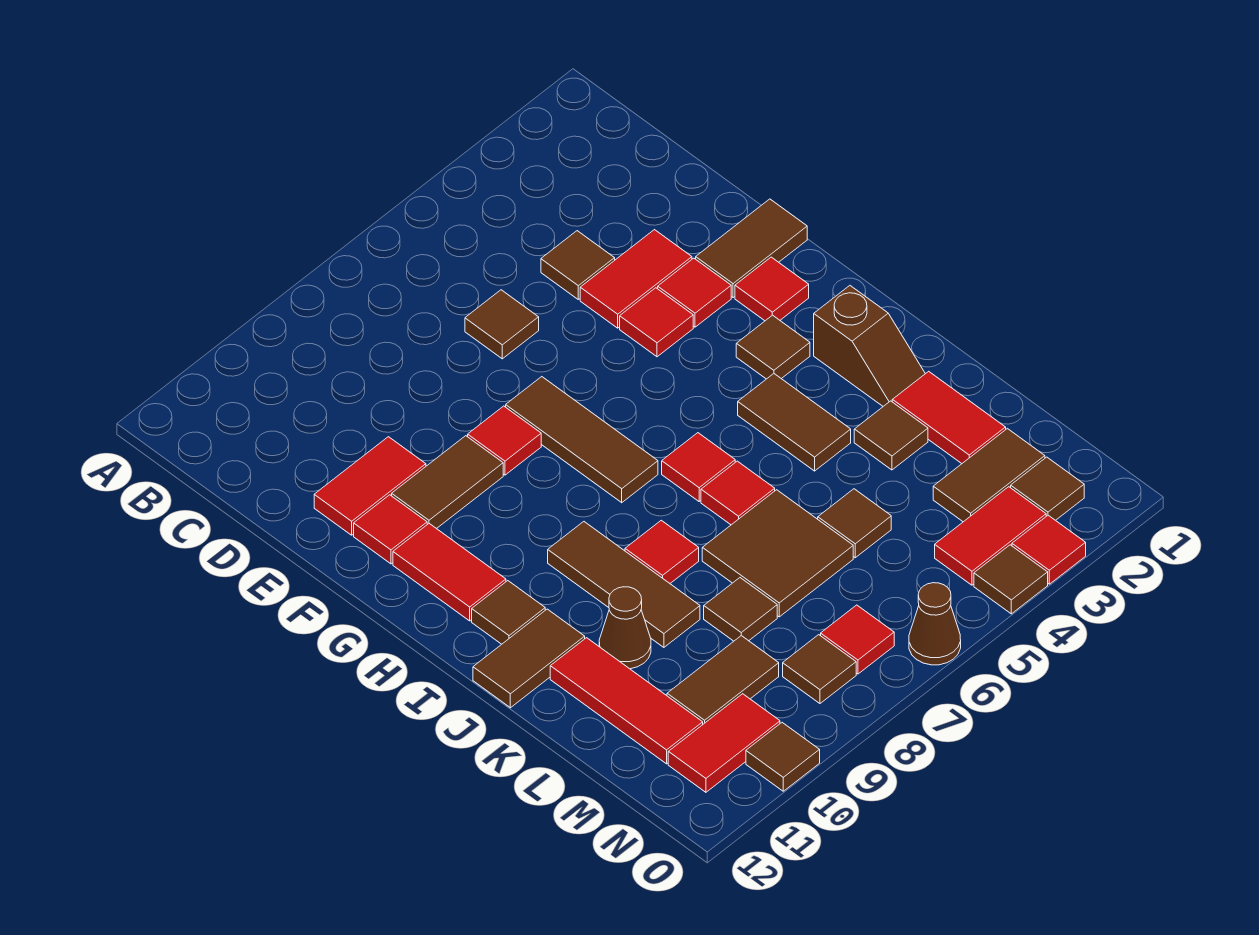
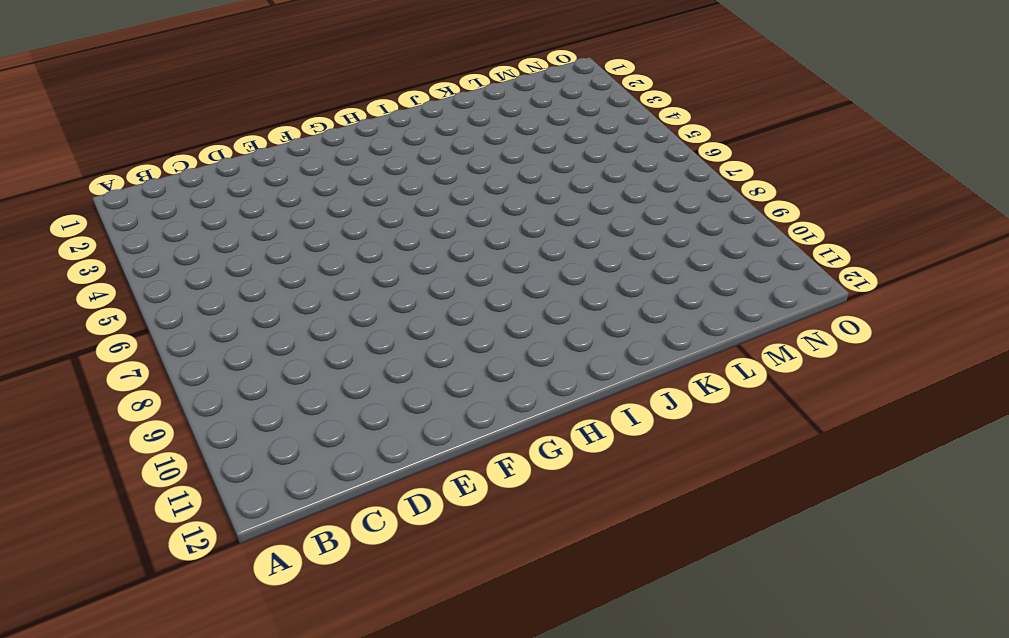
none -> brown tile D4 level 1
none -> brown tile D6 level 1
none -> red tile E3:E4 level 1
none -> red tile E10:E11 level 1

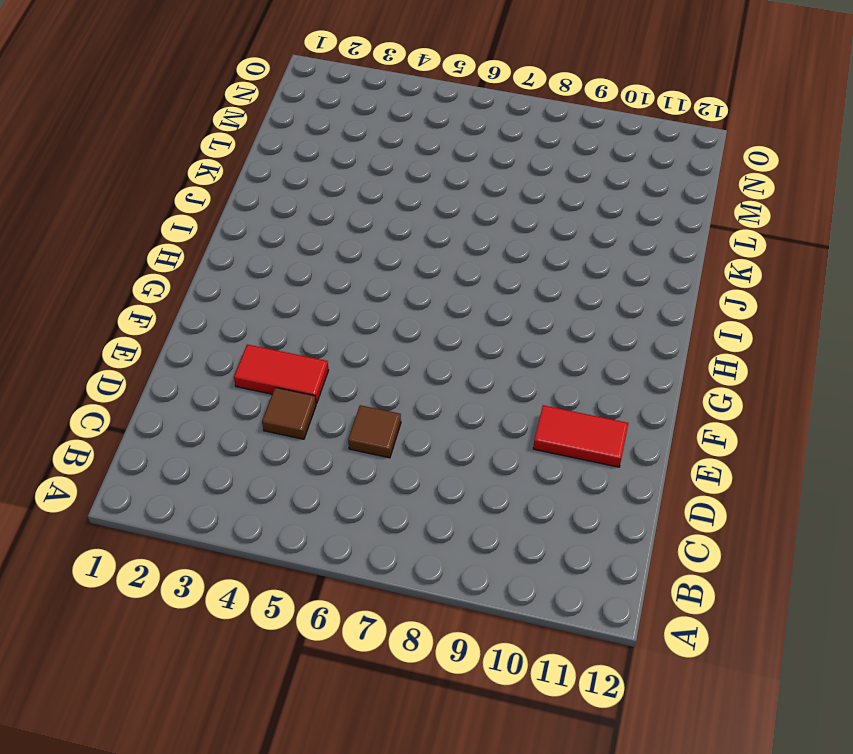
none -> brown tile F1:F2 level 1
none -> red tile F3 level 1
none -> red tile F4 level 1
none -> brown tile F7:H7 level 1

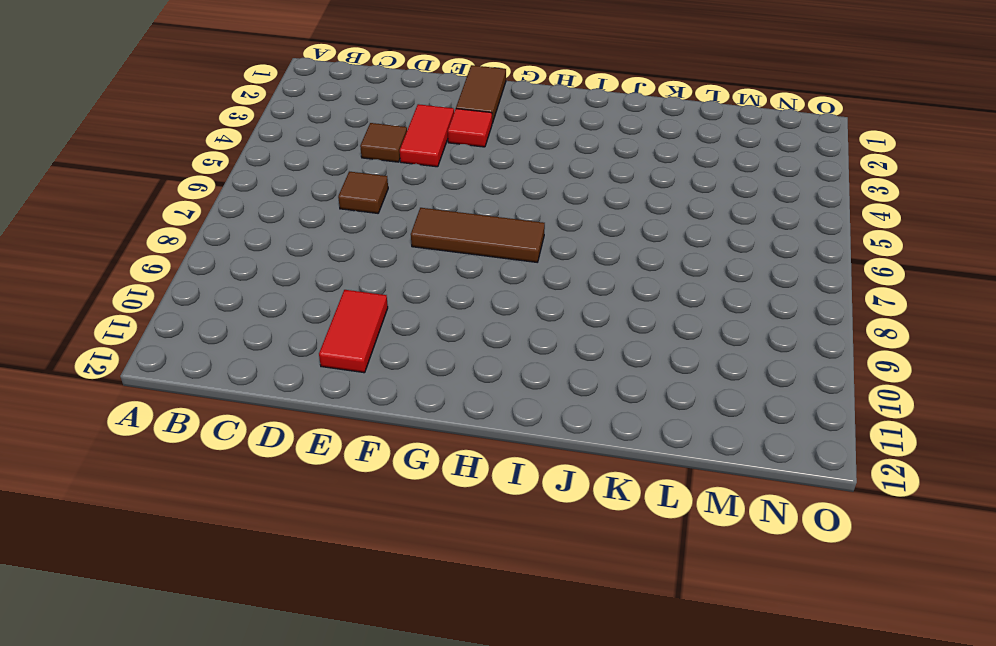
none -> red tile F4 level 1
none -> red tile F8 level 1
none -> brown tile F9:F10 level 1
none -> red tile F11 level 1

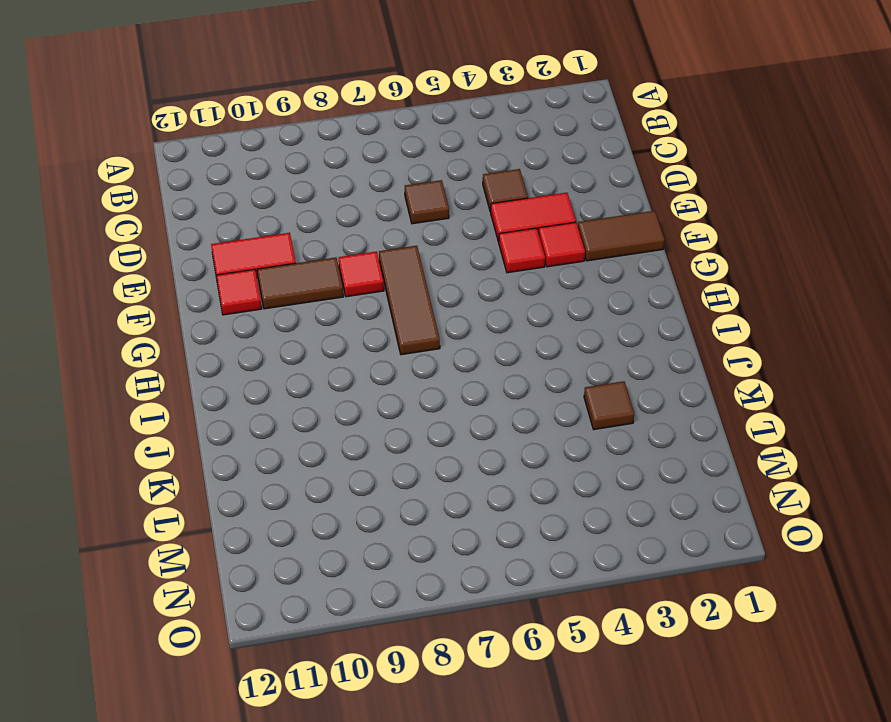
none -> red tile G2 level 1
none -> red tile G11:H11 level 1
none -> brown tile H3 level 1
none -> brown slope I2:J2 level 1 top I

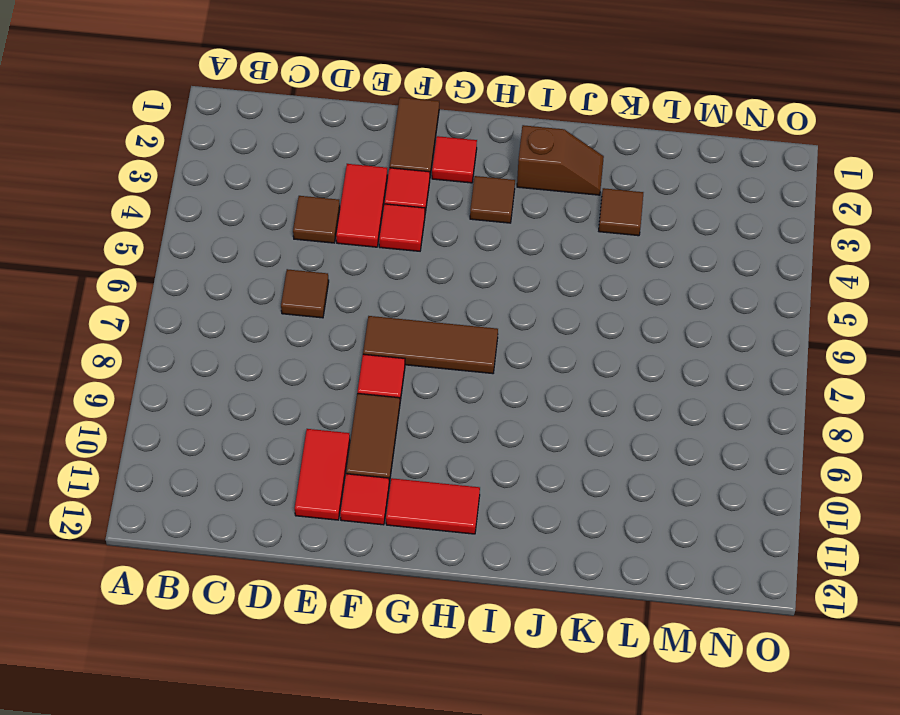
none -> brown tile I4:J4 level 1
none -> red tile I6 level 1
none -> brown tile I9:K9 level 1
none -> brown tile I11 level 1

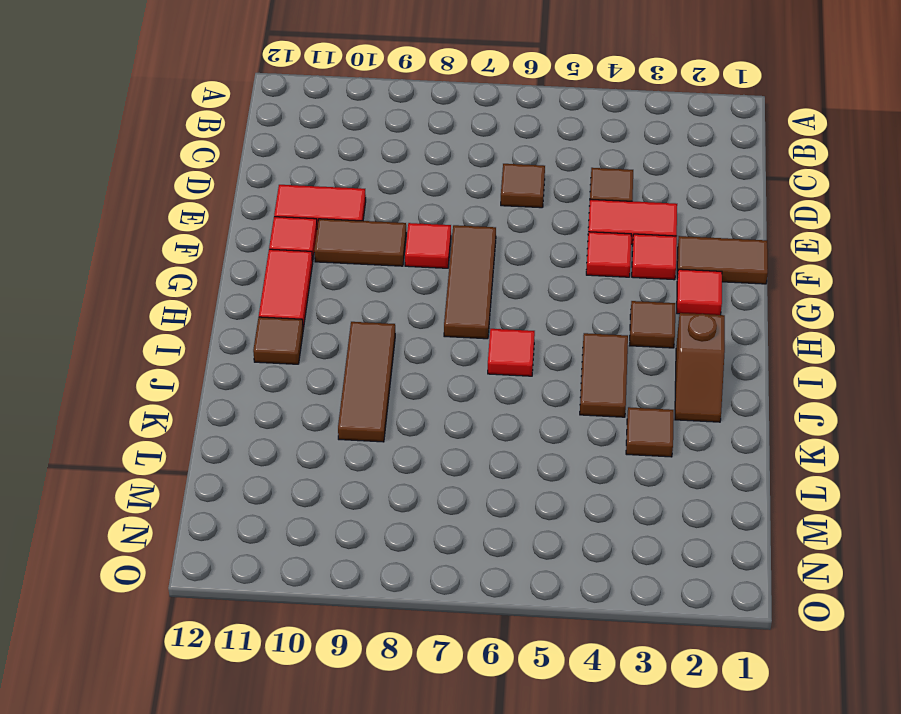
none -> red tile J6 level 1
none -> red tile J8 level 1
none -> brown tile J11:J12 level 1
none -> red tile K2:L2 level 1

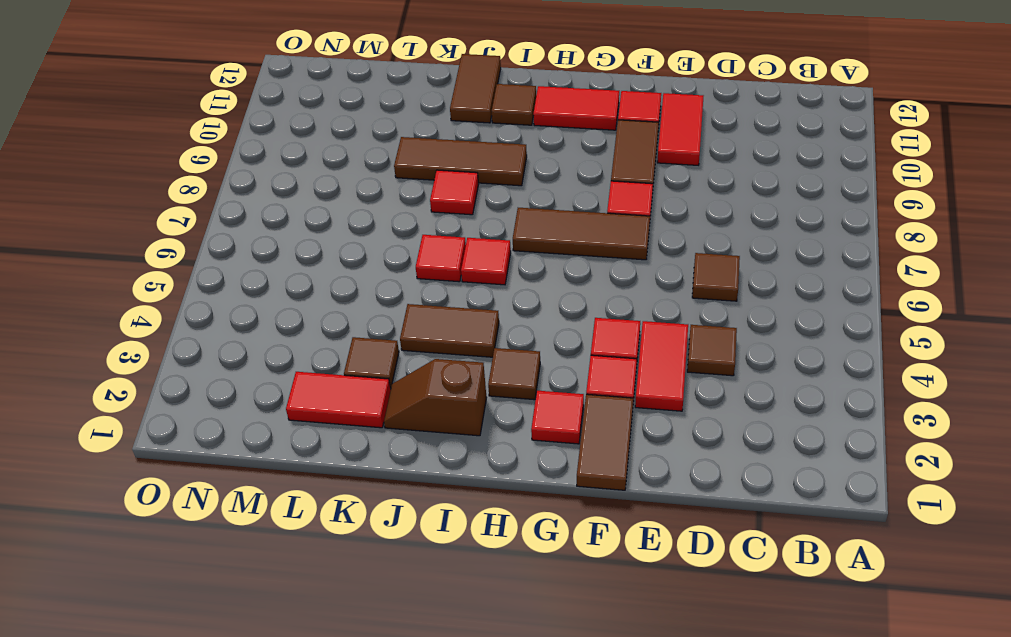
none -> brown tile K6:L7 level 1
none -> brown cone K10 level 1
none -> red tile K11:M11 level 1
none -> brown tile L5 level 1

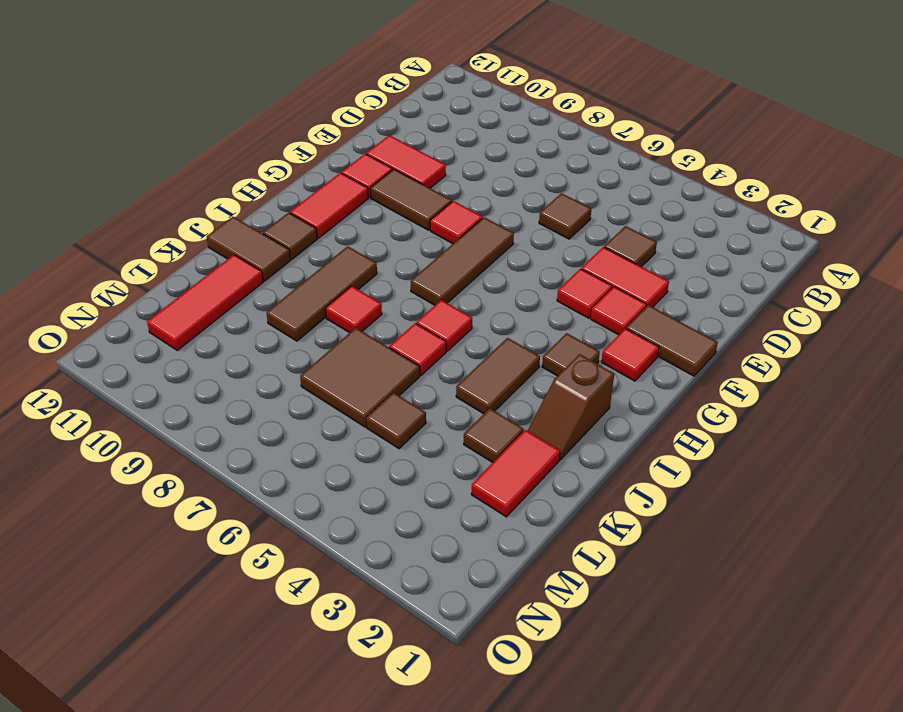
none -> brown cone K10 level 1
none -> brown tile L8 level 1
none -> brown tile M2:M3 level 1
none -> brown tile M9:M10 level 1

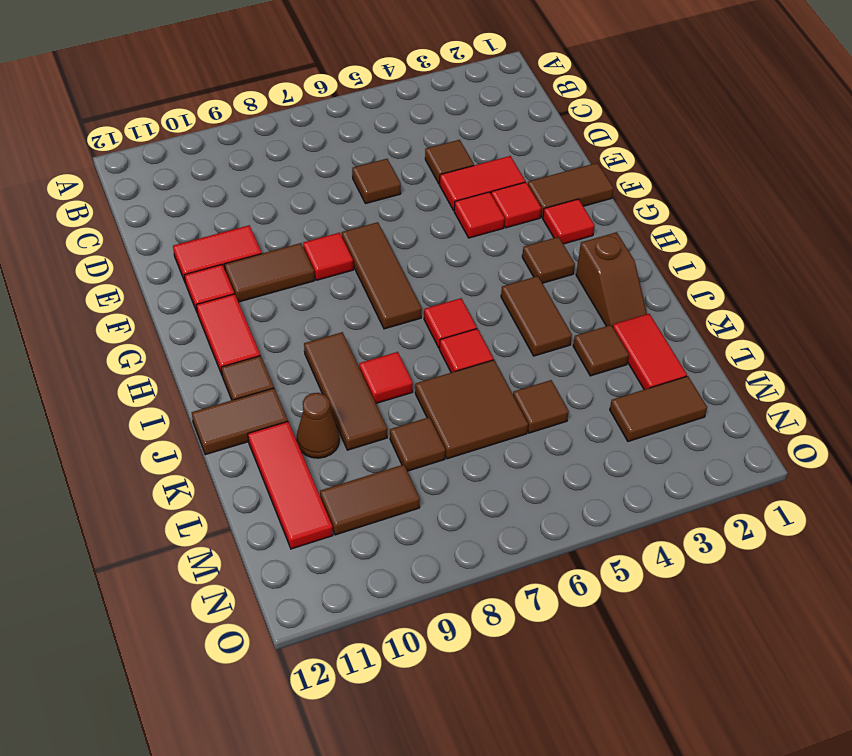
none -> brown tile N2 level 1
none -> red tile N3:N4 level 1
none -> red tile N7 level 1
none -> brown tile N8 level 1

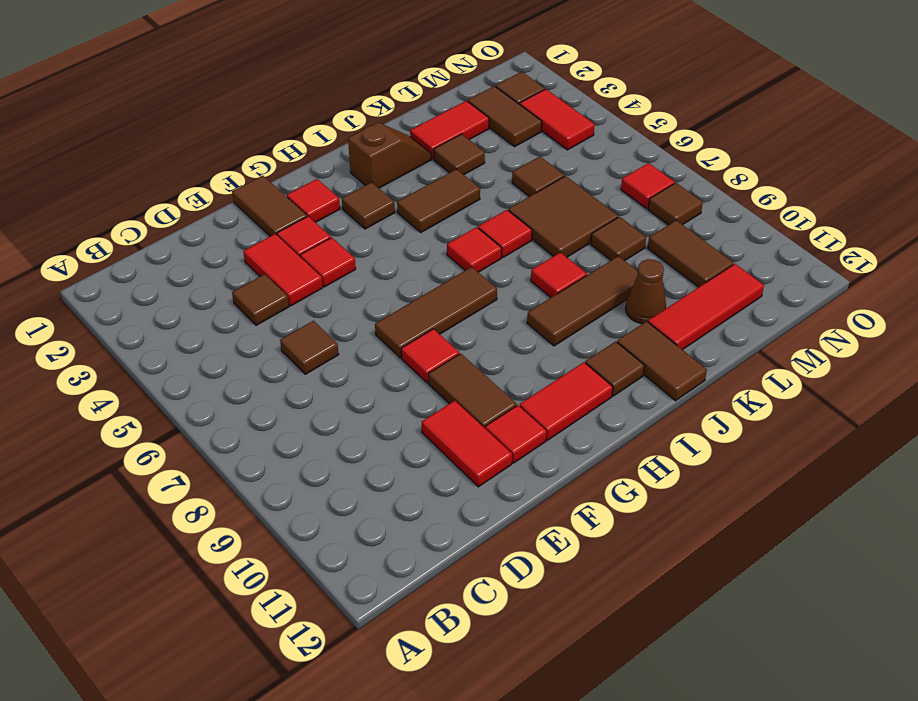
none -> red tile N10:N11 level 1
none -> red tile O3 level 1
none -> brown tile O4 level 1
none -> brown cone O6 level 1

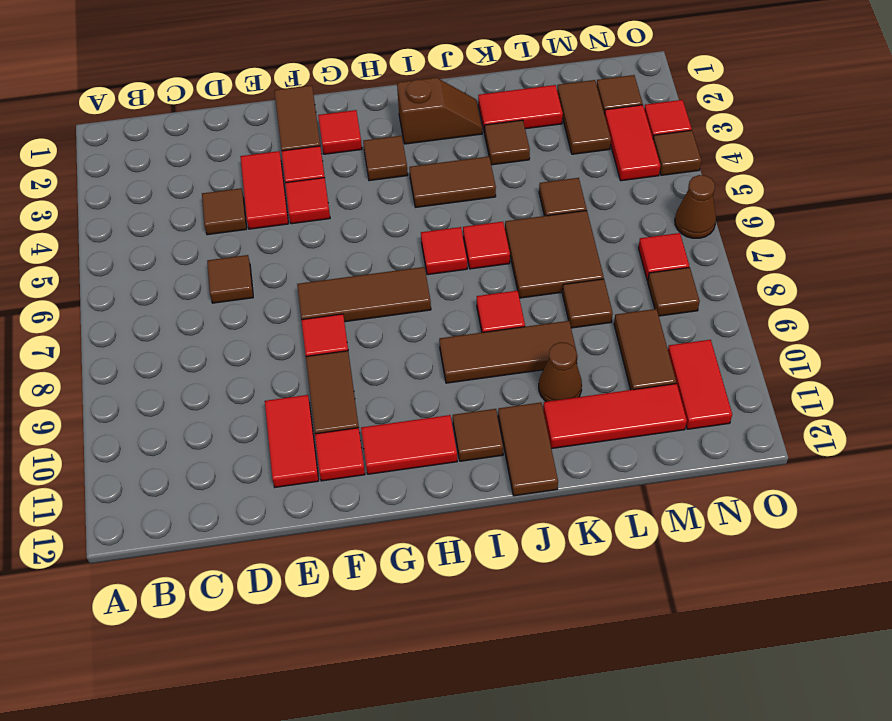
none -> brown tile O10 level 1

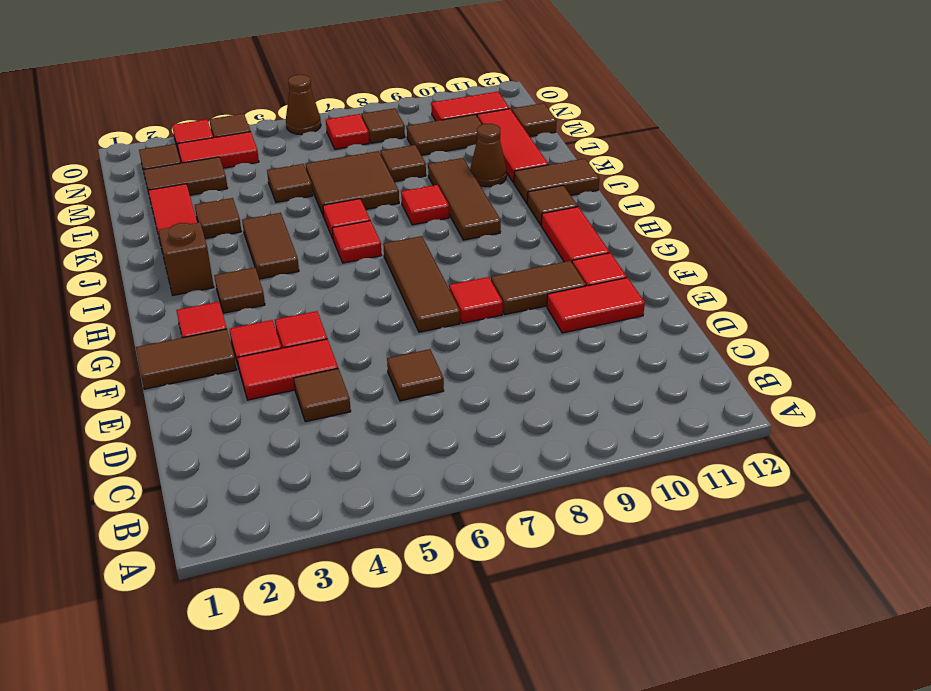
brown tile M12 level 1 -> brown tile O10 level 1

